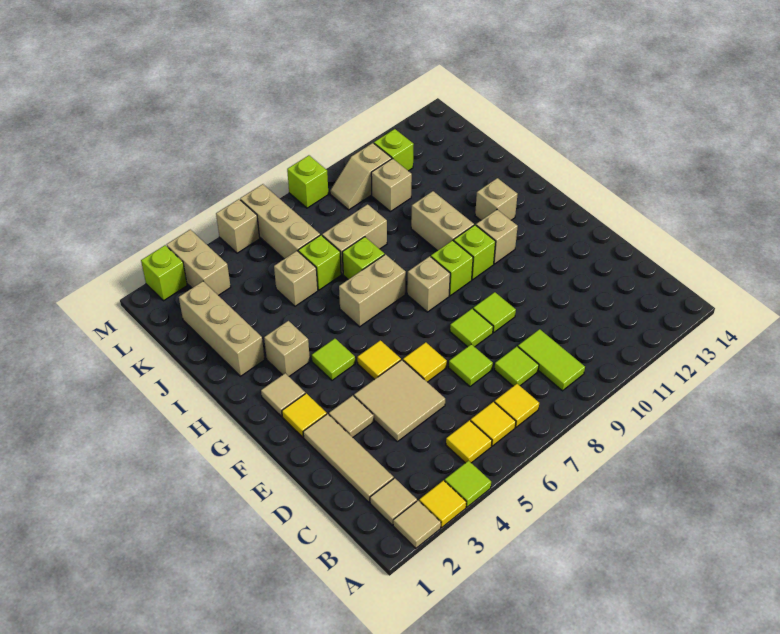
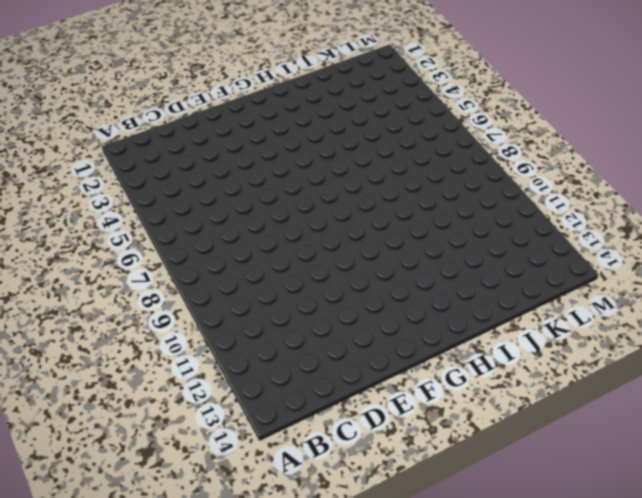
none -> tan tile A2 level 1
none -> yellow tile A3 level 1
none -> lime tile A4 level 1
none -> tan tile B2 level 1

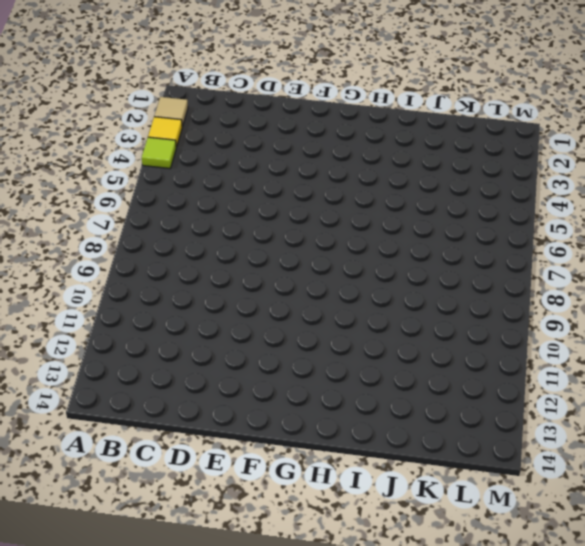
none -> tan tile B2 level 1
none -> yellow tile B5 level 1
none -> yellow tile B6 level 1
none -> yellow tile B7 level 1

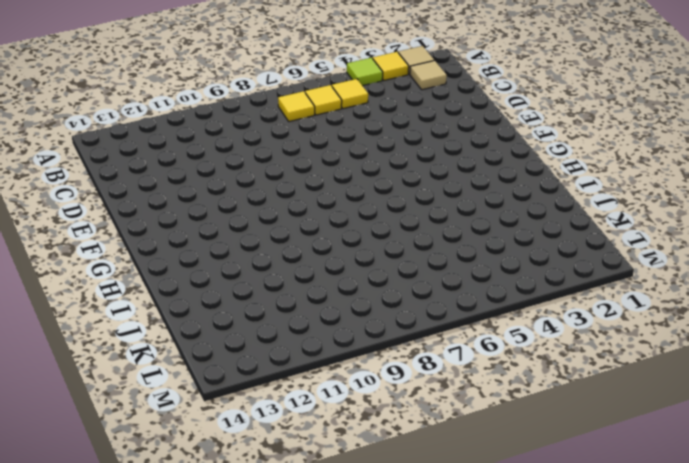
none -> lime tile B9:C9 level 1
none -> tan tile C2:E2 level 1
none -> lime tile C8 level 1
none -> tan tile D4:E5 level 1

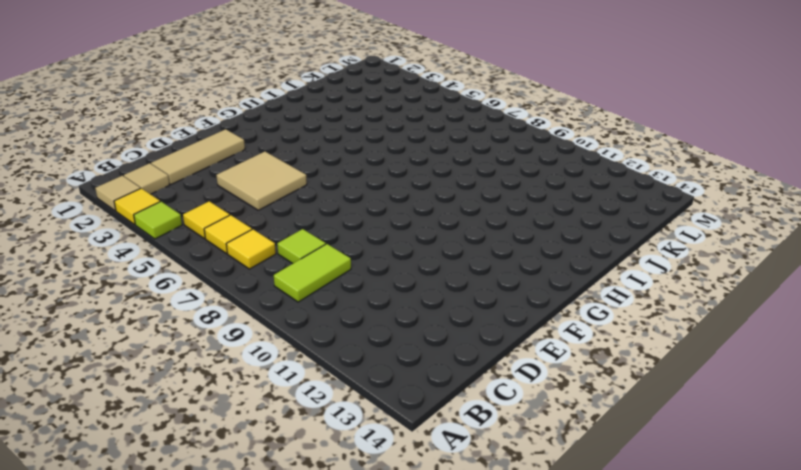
none -> lime tile D7 level 1
none -> tan tile E3 level 1
none -> yellow tile E6 level 1
none -> lime tile E8 level 1

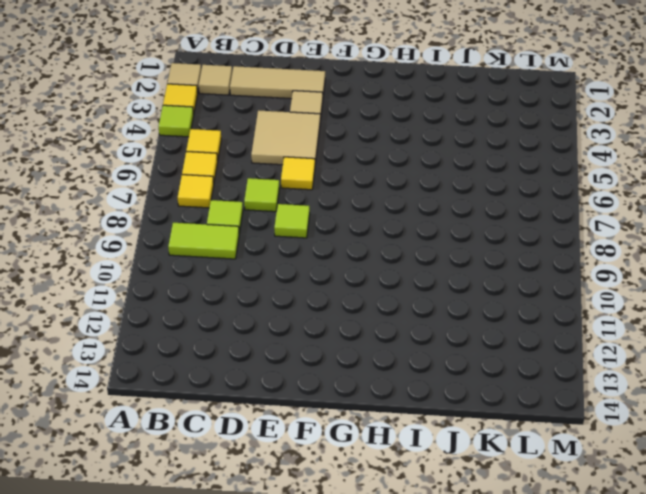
none -> lime tile E9 level 1
none -> yellow tile F2 level 1
none -> yellow tile F5 level 1
none -> tan tile G2 level 1

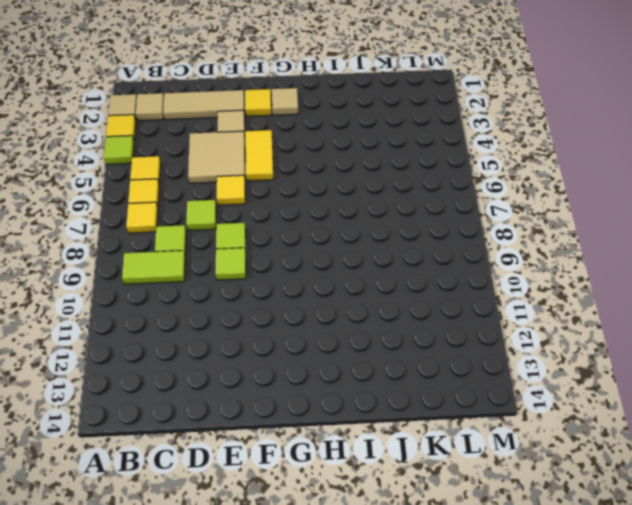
yellow tile F4:F5 level 1 -> yellow tile F5 level 1
none -> lime tile G4 level 1
none -> tan brick G8 level 1
none -> lime brick G9 level 1
none -> lime brick G10 level 1

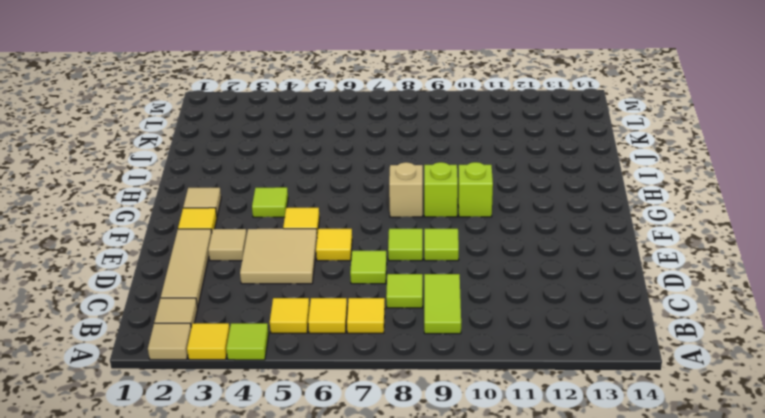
none -> tan brick G11 level 1
none -> tan brick H3 level 1
none -> tan brick H6:H7 level 1
none -> tan brick H10:I10 level 1

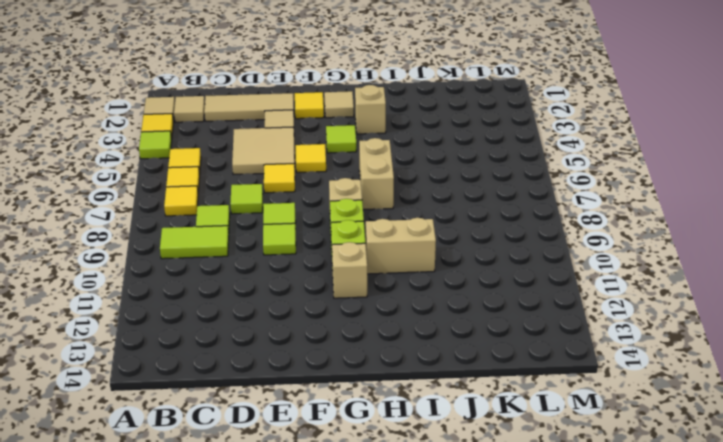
none -> tan brick H12 level 1
none -> tan brick I2:K2 level 1
none -> lime brick I7 level 1
none -> tan brick J5 level 1

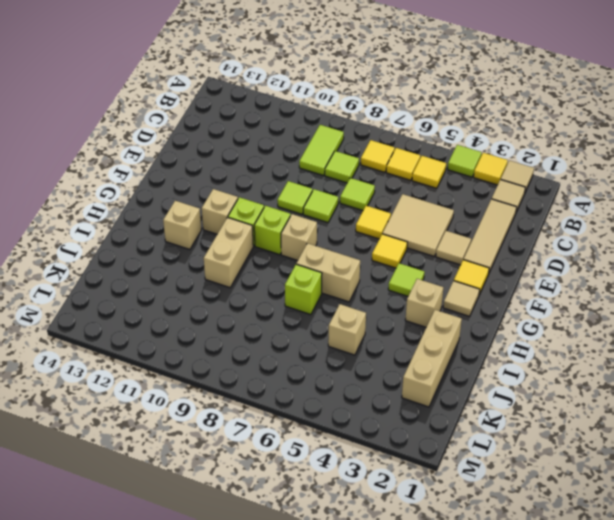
none -> lime brick J6 level 1
none -> tan brick J7:J8 level 1
none -> tan brick K6:M6 level 1
none -> tan brick K10 level 1

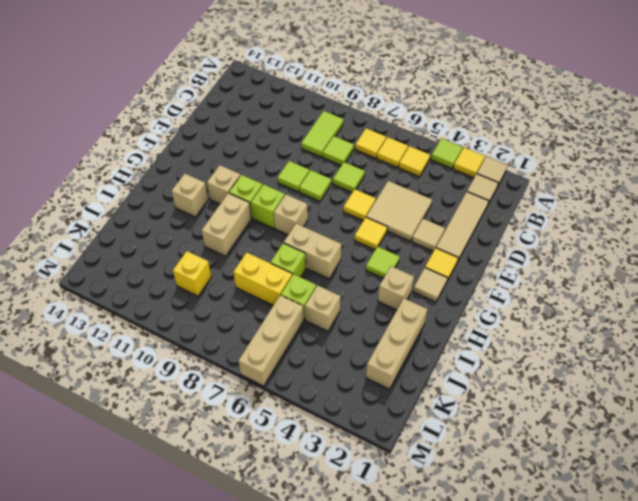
yellow brick J7:J8 level 1 -> tan brick J7:J8 level 1
yellow brick K10 level 1 -> tan brick K10 level 1
none -> tan brick L3:M3 level 1
none -> tan slope L9:L10 level 1 top 10
none -> lime brick L11 level 1
none -> lime brick M2 level 1

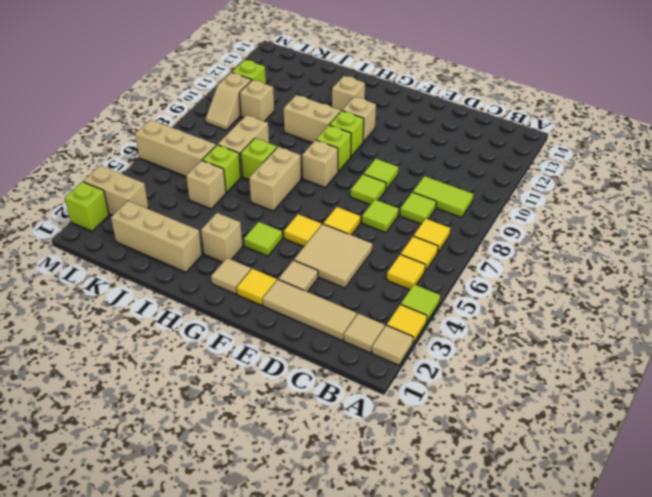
none -> tan brick M5 level 1
none -> lime brick M8 level 1

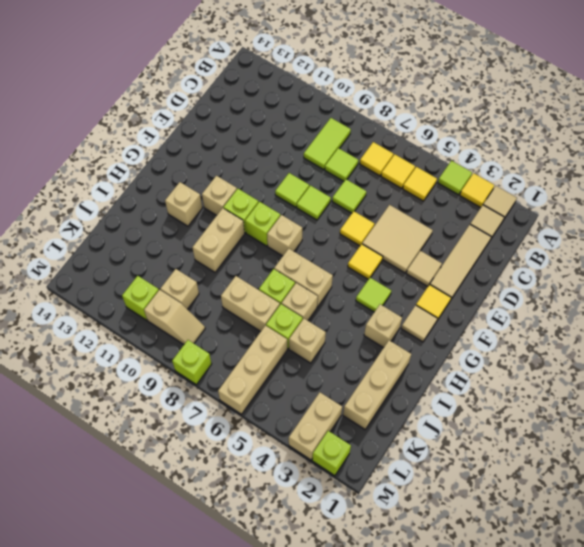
tan brick I6 level 1 -> tan brick M5 level 1

